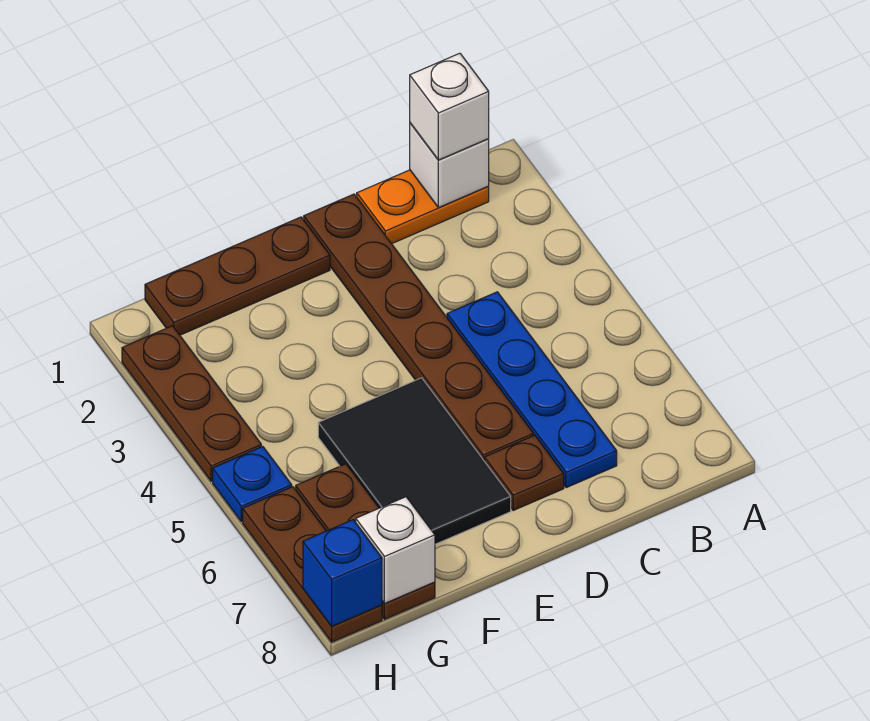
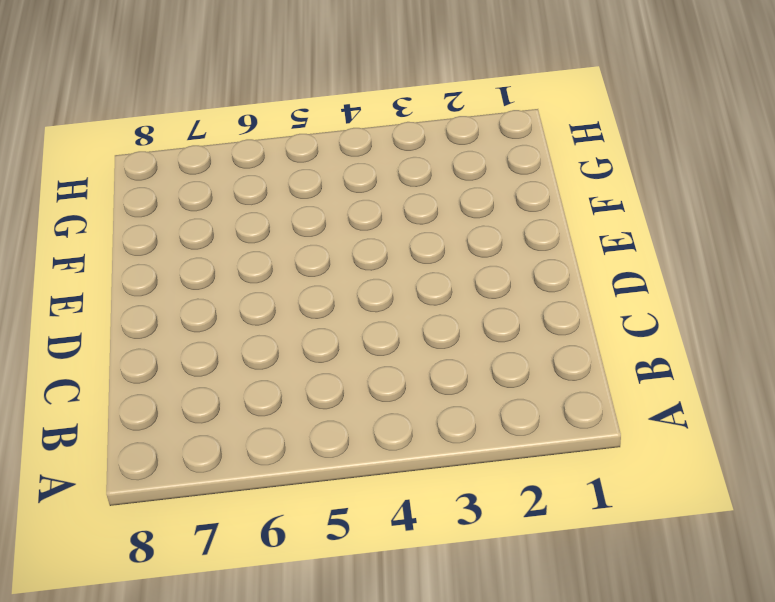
none -> orange plate B1:C1 level 1
none -> blue plate C4:C7 level 1
none -> brown plate D1:D6 level 1

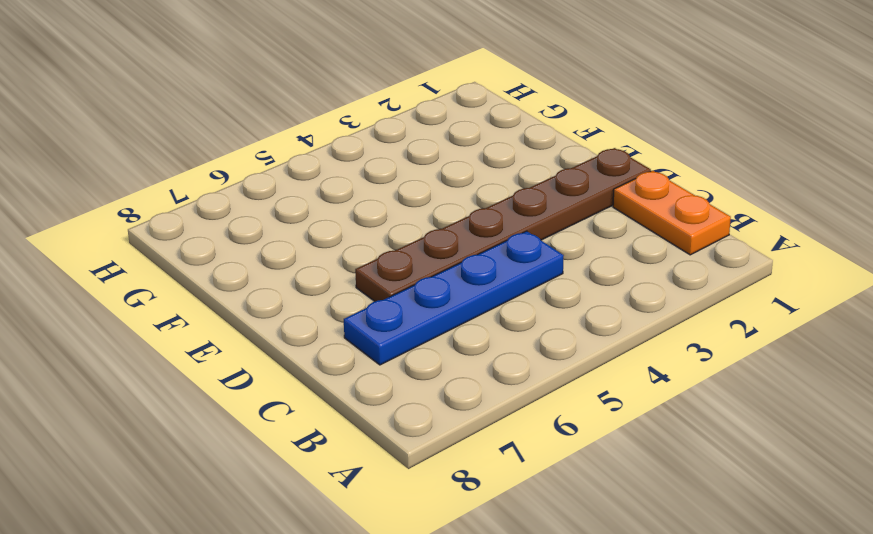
none -> brown plate D7 level 1
none -> brown plate E1:G1 level 1
none -> black tile E5:F7 level 1

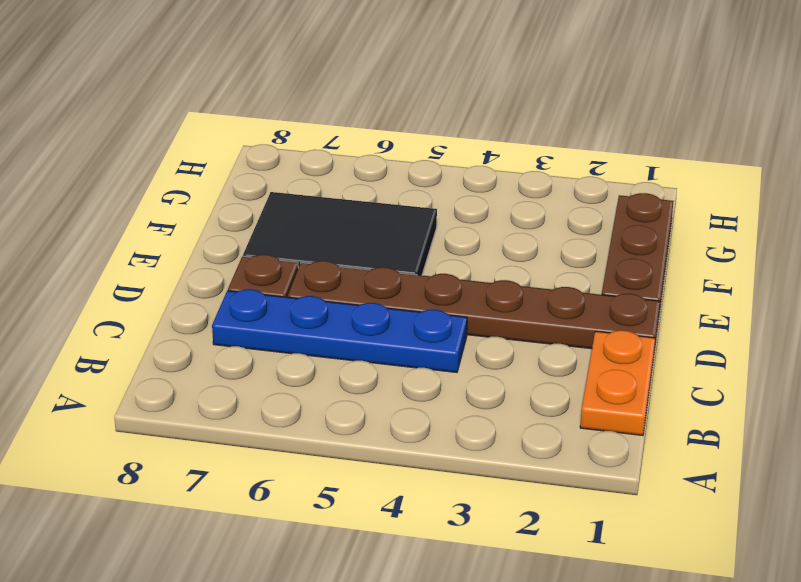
none -> brown plate G6:G8 level 1
none -> brown plate H2:H4 level 1
none -> blue plate H5 level 1

